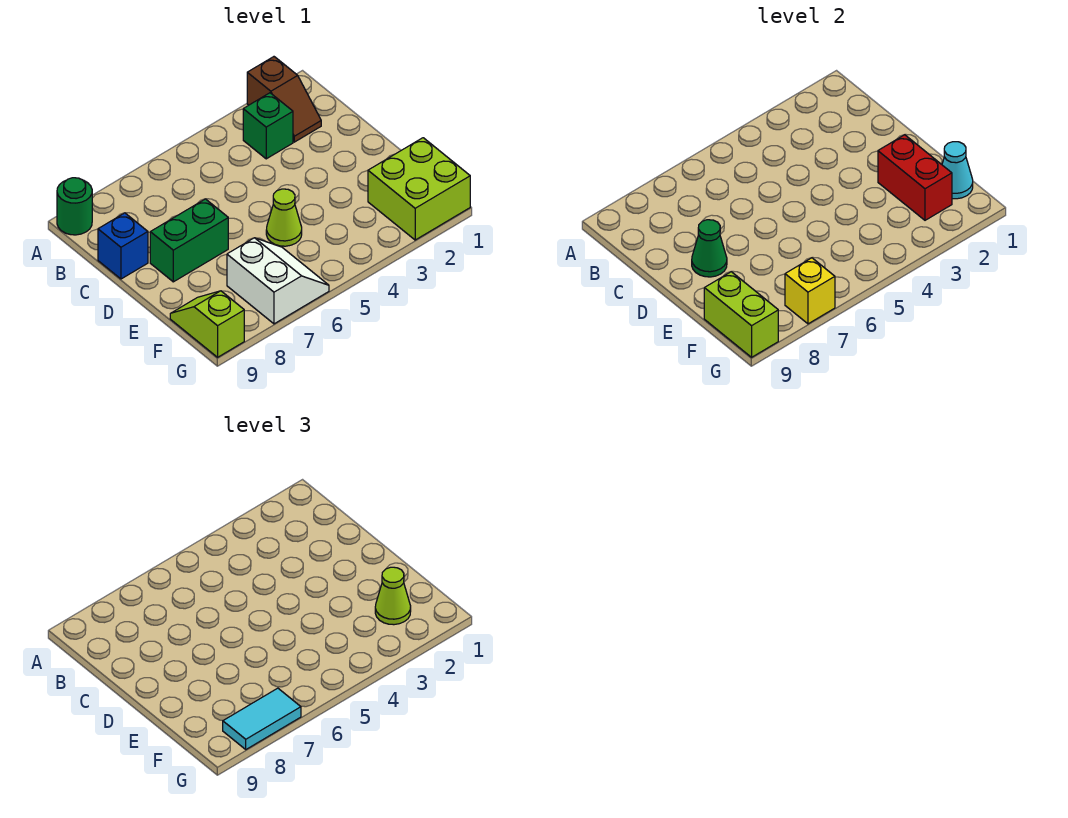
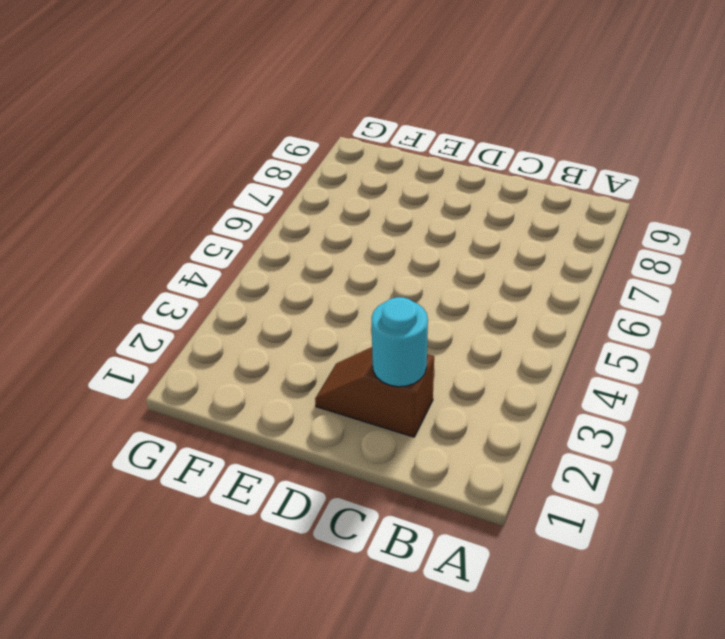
brown slope C2:D2 level 1 top C -> brown slope A2:B2 level 1 top A
cyan round brick C2 level 2 -> none
none -> green round brick A9 level 1
none -> green brick B3 level 1
none -> blue brick C9 level 1

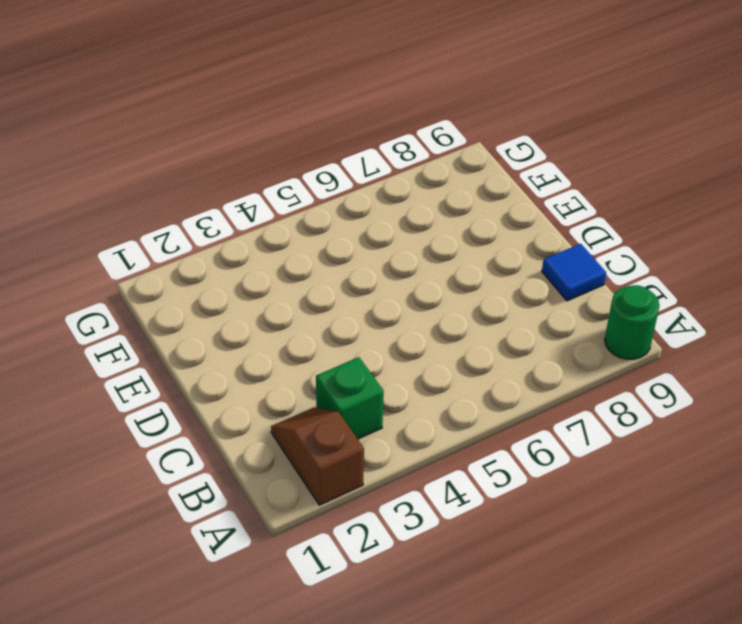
blue tile C9 level 1 -> blue brick C9 level 1
none -> green brick D7:D8 level 1
none -> lime cone E5 level 1
none -> lime brick F1:G2 level 1

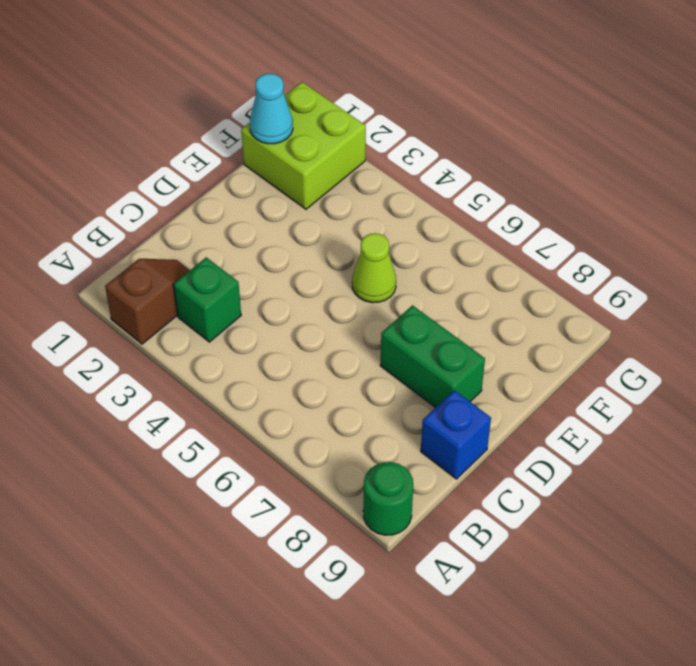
none -> white slope F6:G7 level 1 top 7
none -> lime slope F9:G9 level 1 top G
none -> green cone D8 level 2

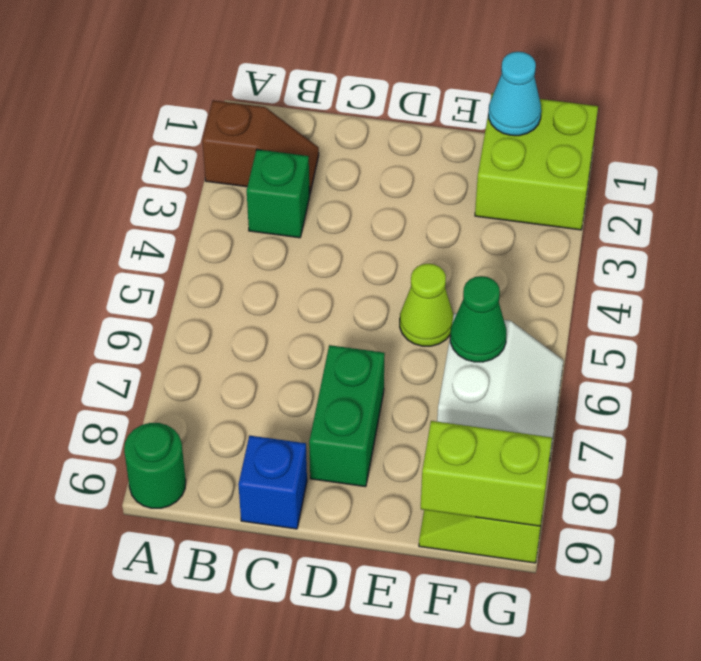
white slope F6:G7 level 1 top F -> white slope F6:G7 level 1 top 7
green cone F6 level 2 -> green cone D8 level 2
none -> red brick E2:F2 level 2
none -> yellow brick G7 level 2
none -> lime cone F2 level 3

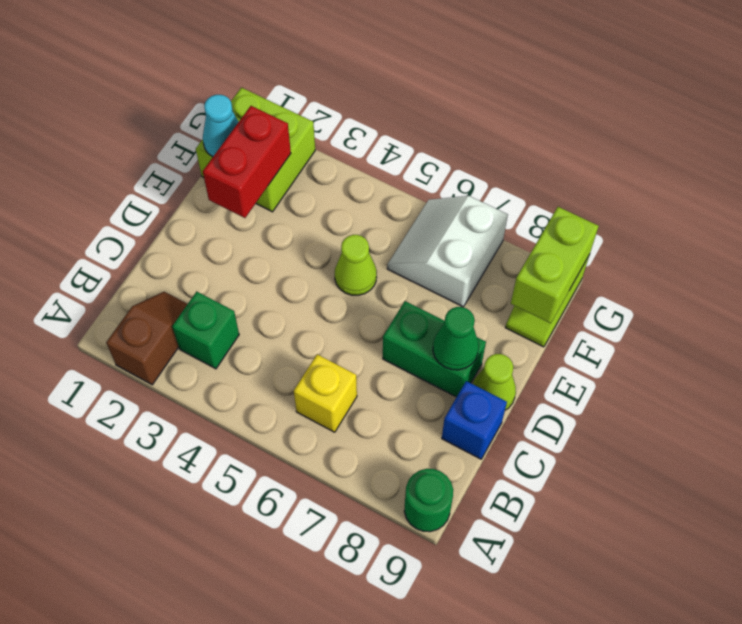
yellow brick B6 level 1 -> yellow brick G7 level 2
lime cone D9 level 1 -> lime cone F2 level 3
none -> cyan tile G7:G8 level 3

